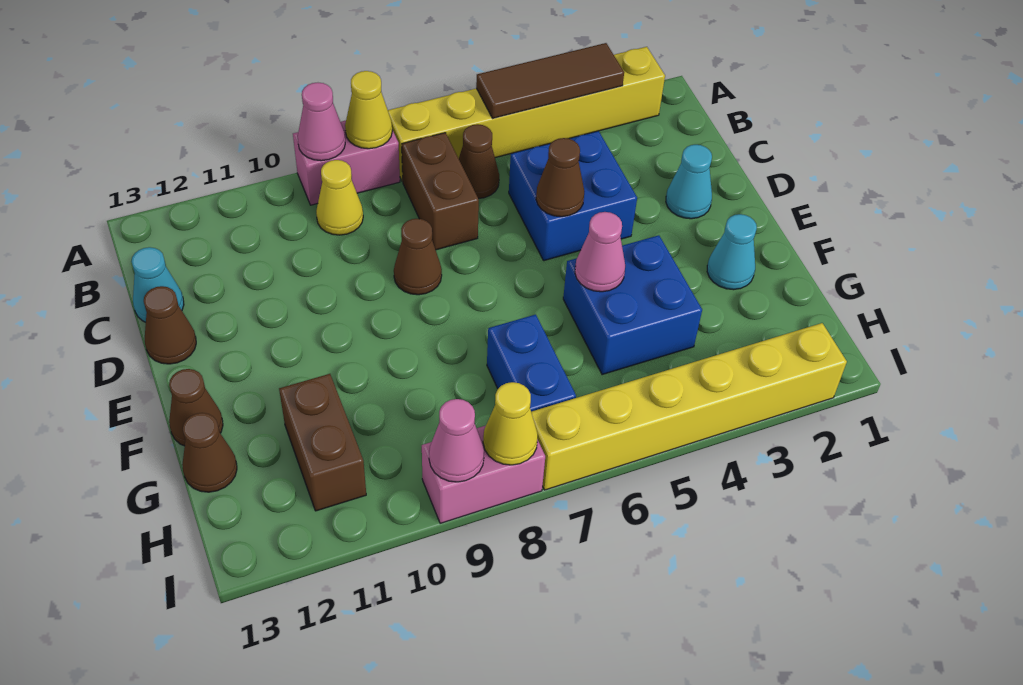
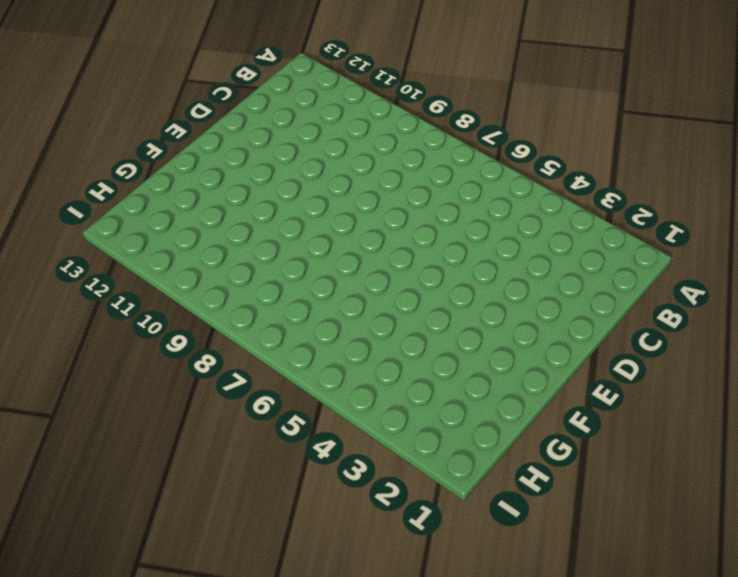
none -> yellow brick A2:A7 level 1
none -> pink brick A8:A9 level 1
none -> brown cone B6 level 1

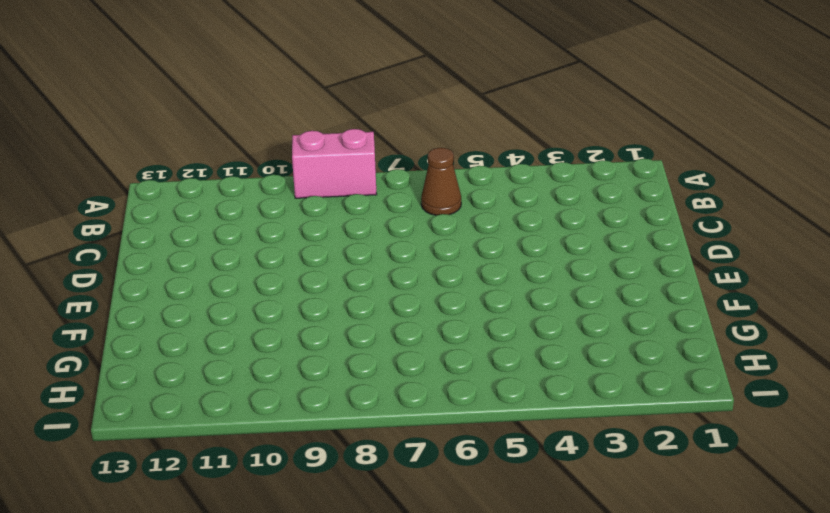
none -> yellow brick A2:A7 level 1
none -> brown brick B7:C7 level 1
none -> yellow cone B9 level 1

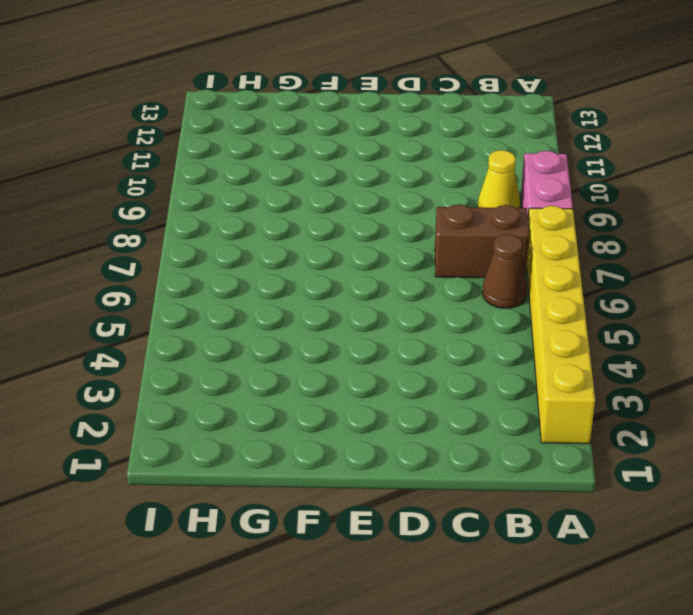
none -> blue brick C4:D5 level 1
none -> cyan cone C13 level 1
none -> cyan cone D2 level 1

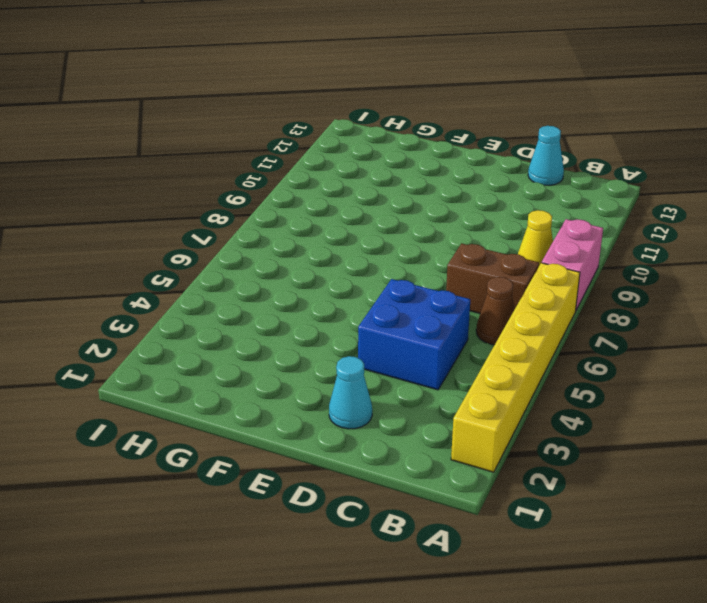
none -> brown cone D8 level 1
none -> brown cone D13 level 1
none -> cyan cone F2 level 1

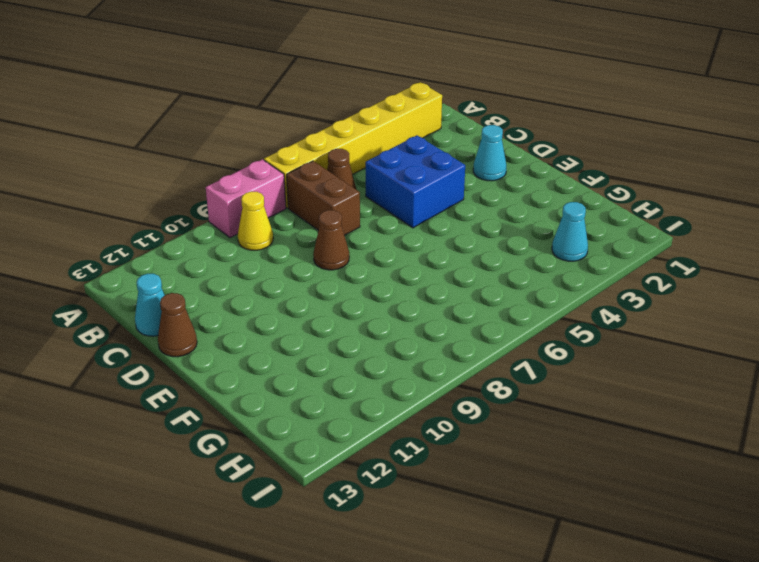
cyan cone H3 level 1 -> cyan cone F2 level 1
none -> blue brick F4:G5 level 1
none -> brown cone F13 level 1
none -> blue brick G7:H7 level 1

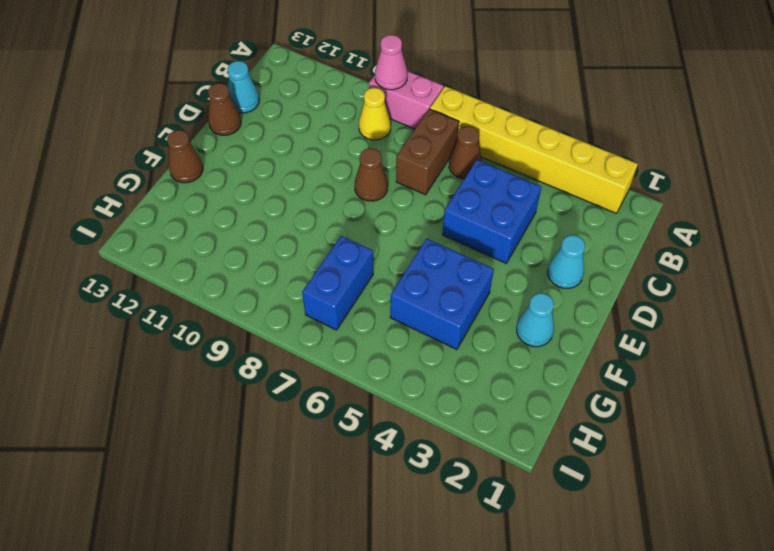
none -> brown brick G11:H11 level 1
none -> brown cone G13 level 1
none -> yellow brick I2:I7 level 1

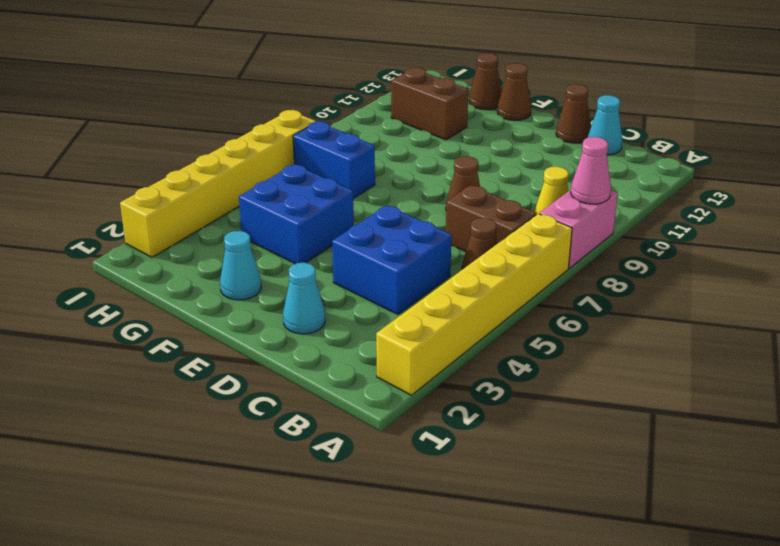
none -> pink brick I8:I9 level 1
none -> brown tile A3:A5 level 2
none -> yellow cone A8 level 2

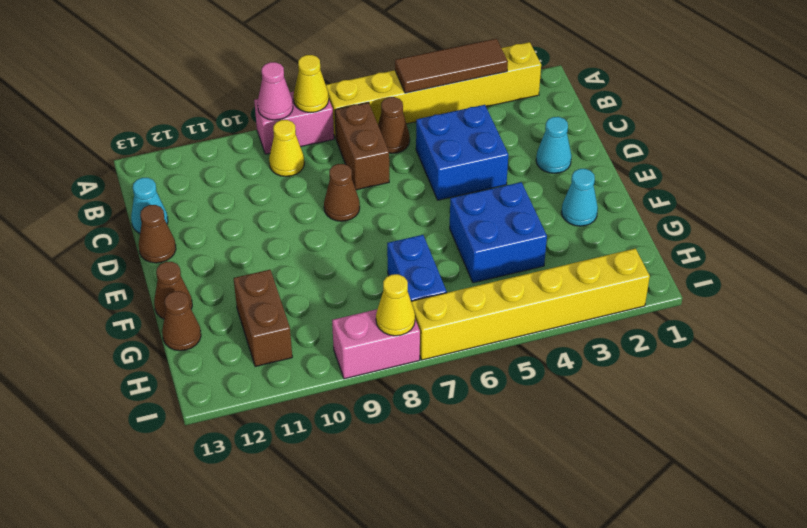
none -> brown cone D5 level 2
none -> pink cone F5 level 2
none -> pink cone I9 level 2

